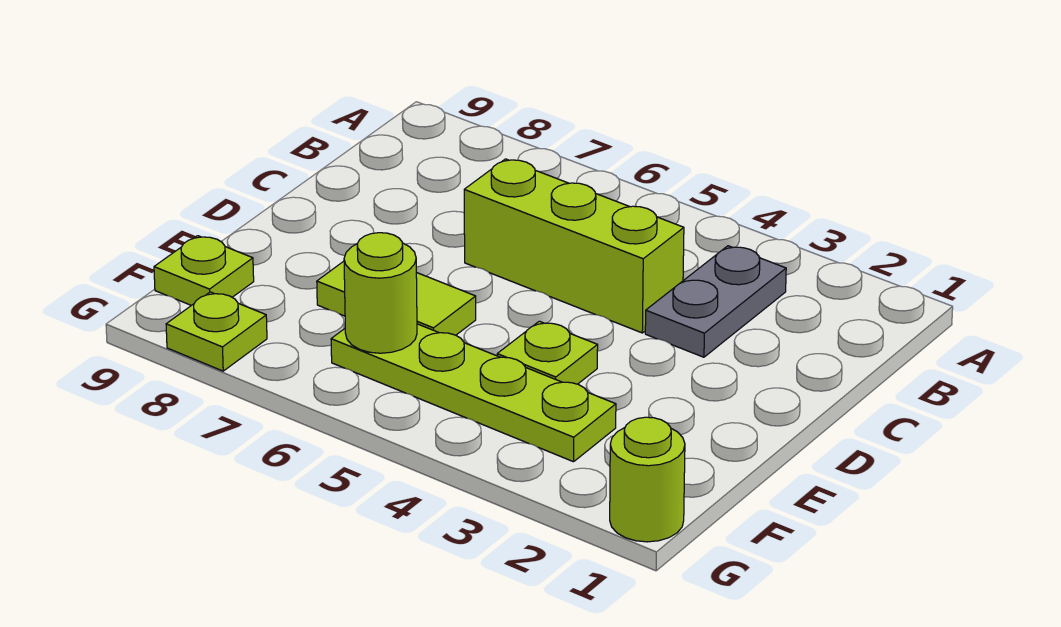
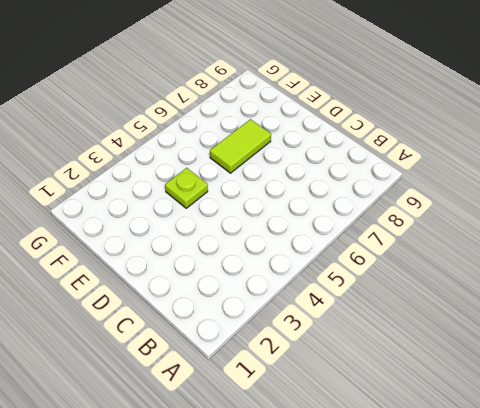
none -> grey plate B3:C3 level 1
none -> lime brick C4:C6 level 1

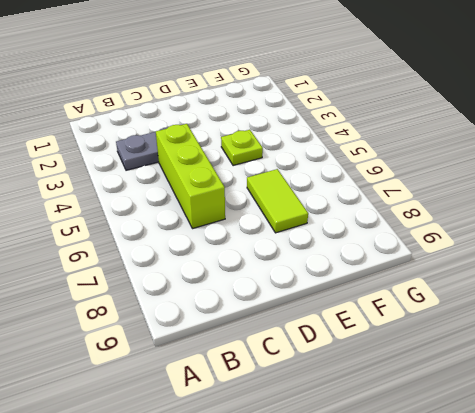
none -> lime plate F3:F6 level 1
none -> lime plate F9 level 1

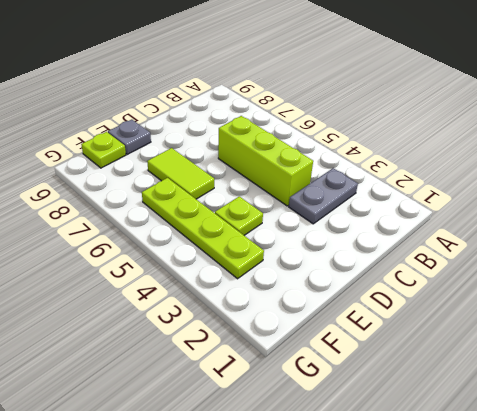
grey plate E9 level 1 -> none
none -> lime round brick G1 level 1
none -> lime plate G8 level 1

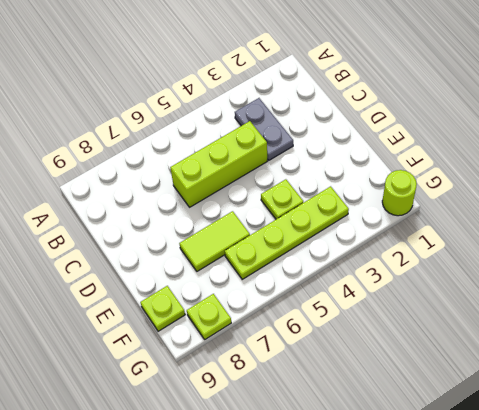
none -> lime round brick F6 level 2

